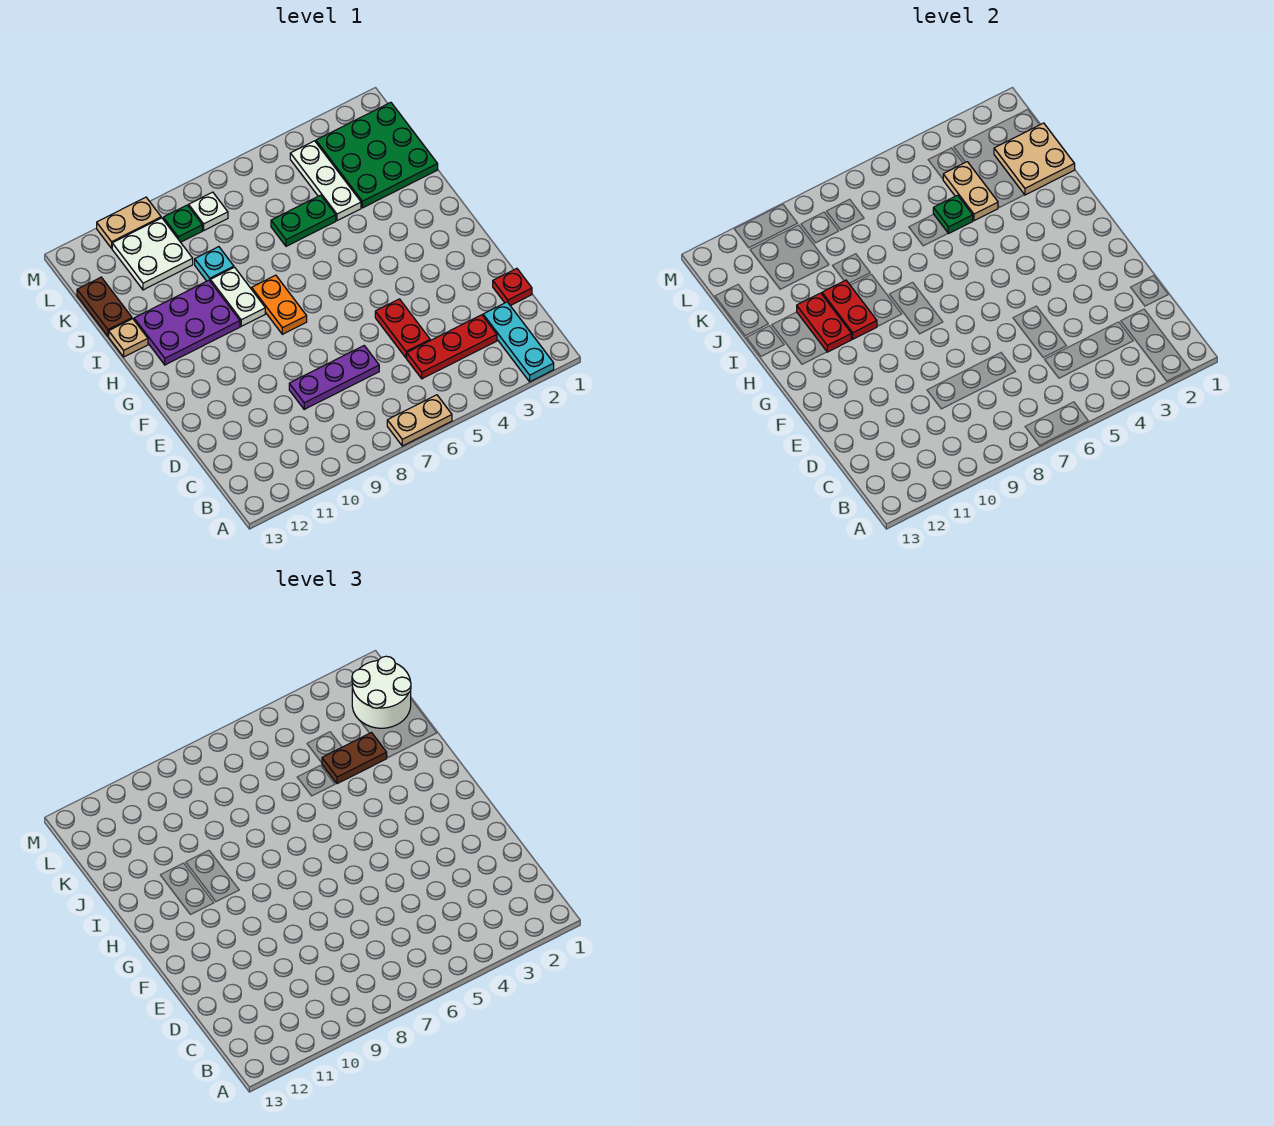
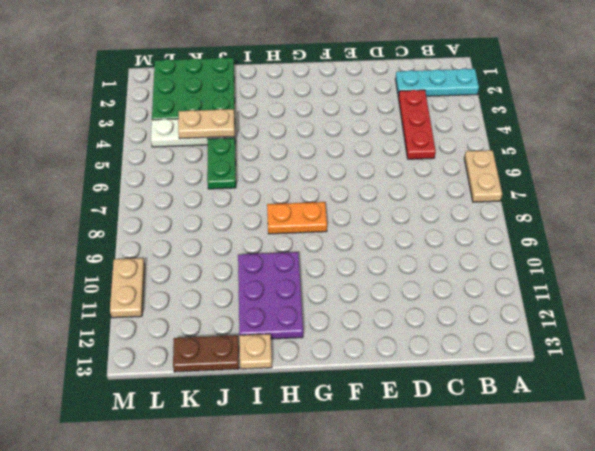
none -> red plate D1 level 1
none -> red plate D5:E5 level 1
none -> purple plate D7:D9 level 1

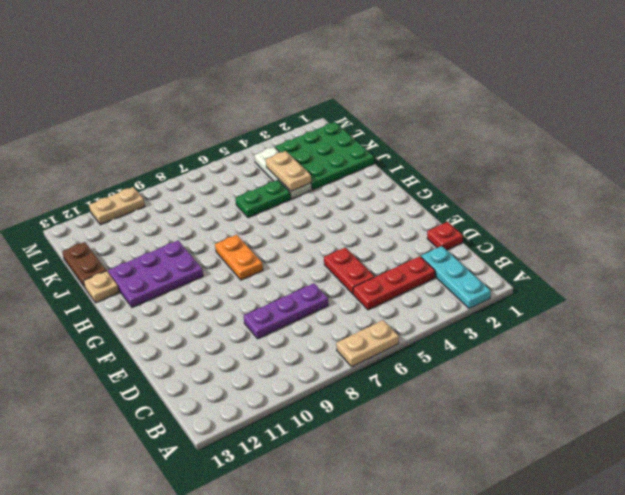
none -> white plate H9:I9 level 1
none -> cyan plate J9 level 1
none -> white plate K10:L11 level 1

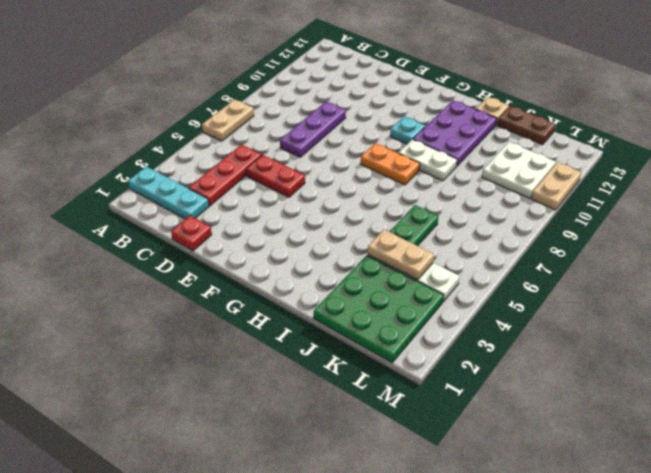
cyan plate G10 level 1 -> cyan plate J9 level 1
none -> white plate L8 level 1
none -> green plate L9 level 1
none -> red plate H10:I10 level 2

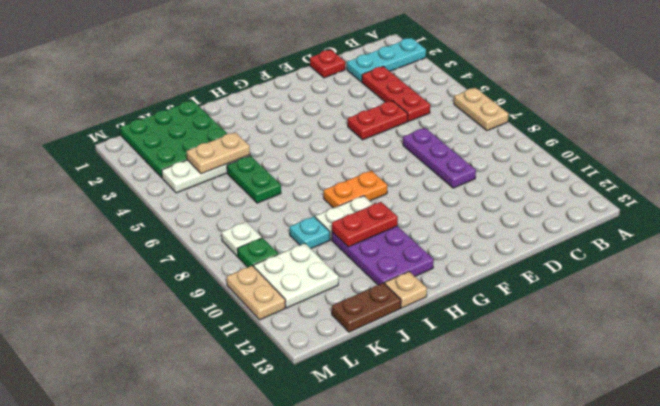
none -> red plate H11:I11 level 2
none -> tan plate J1:K2 level 2
none -> green plate J5 level 2

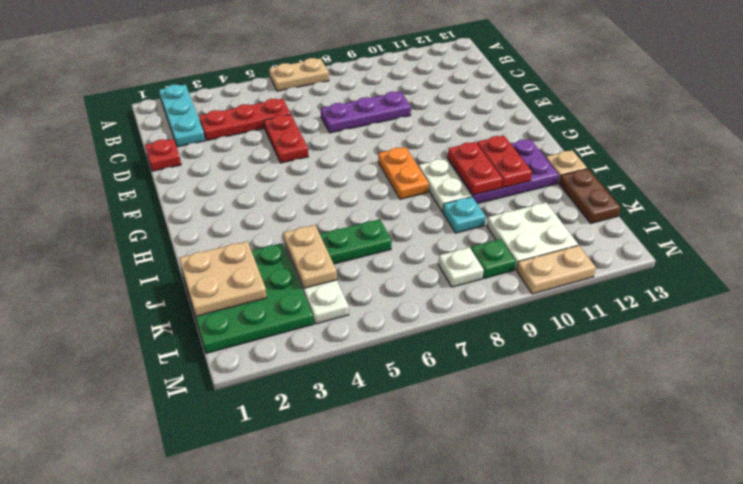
none -> green plate J5 level 2
none -> brown plate J3:J4 level 3
none -> white round brick K1:L2 level 3

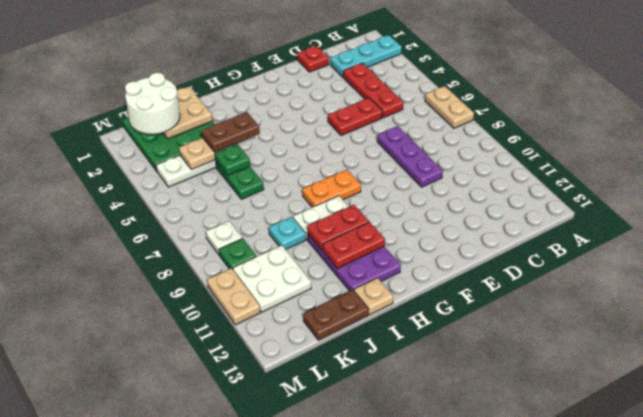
brown plate I4:J4 level 3 -> brown plate J3:J4 level 3

